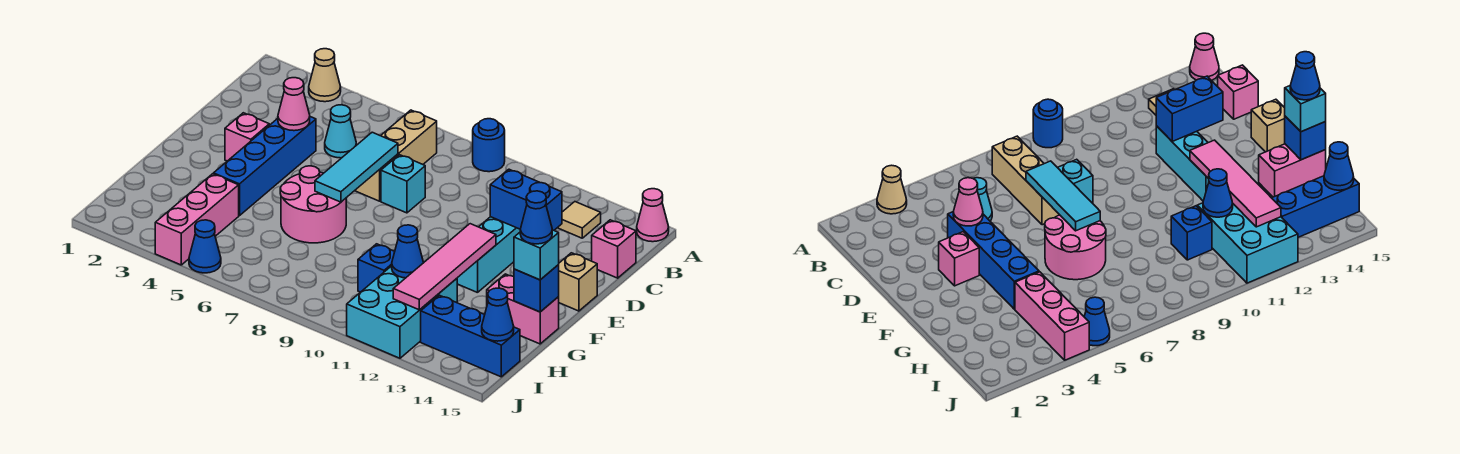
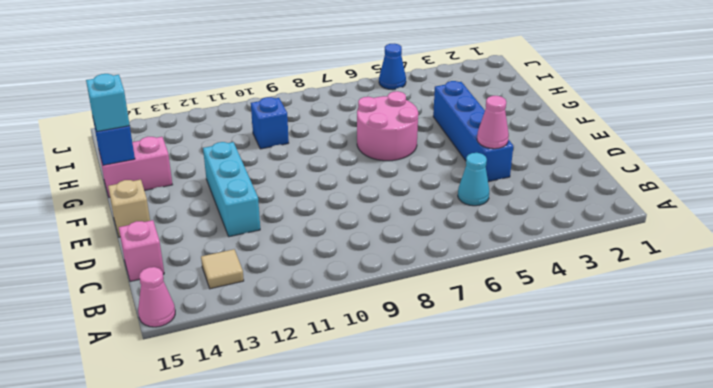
none -> tan cone A3 level 1
none -> blue round brick A9 level 1
none -> tan brick B7:D7 level 1

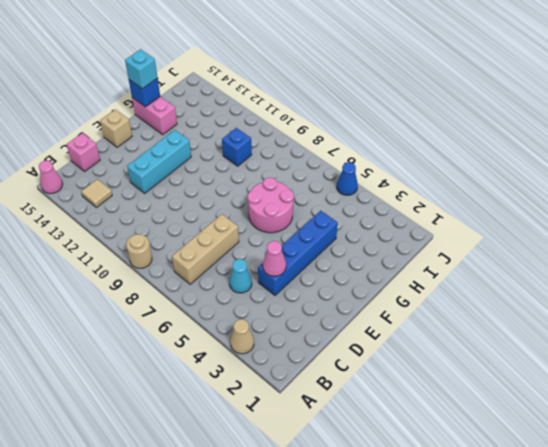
tan round brick A9 level 1 -> blue round brick A9 level 1
none -> cyan brick D8 level 1
none -> pink brick E3 level 1
none -> pink brick H4:J4 level 1

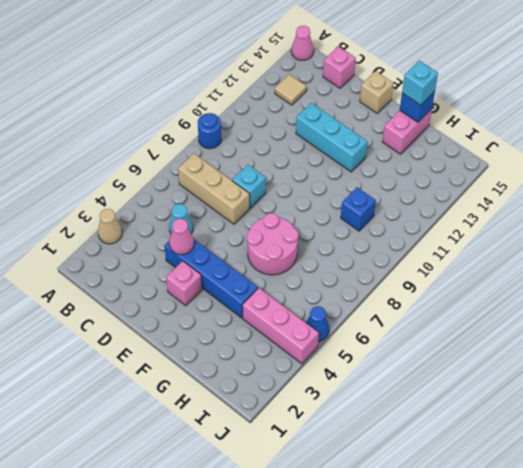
none -> cyan brick H11:J12 level 1
none -> blue brick I13:I15 level 1
none -> cyan tile D7:F7 level 2

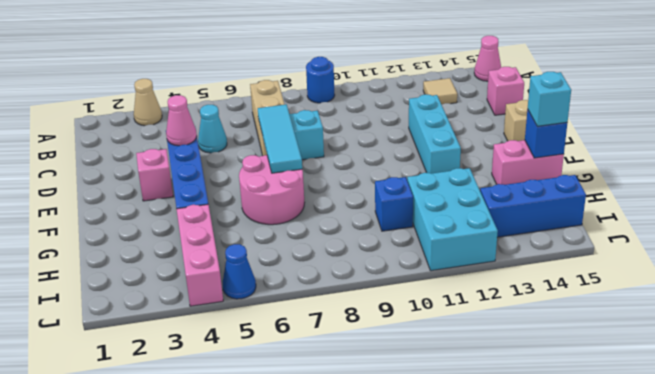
none -> blue brick D12:D13 level 2
none -> pink tile F12:I12 level 2
none -> blue cone H11 level 2

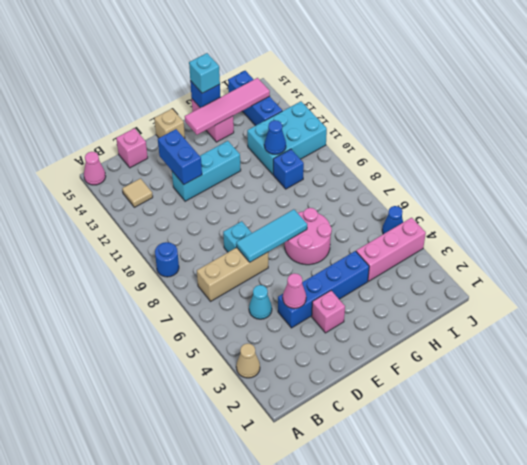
pink tile F14:I14 level 2 -> pink tile F12:I12 level 2
none -> blue cone I15 level 2
none -> blue cone G15 level 4

